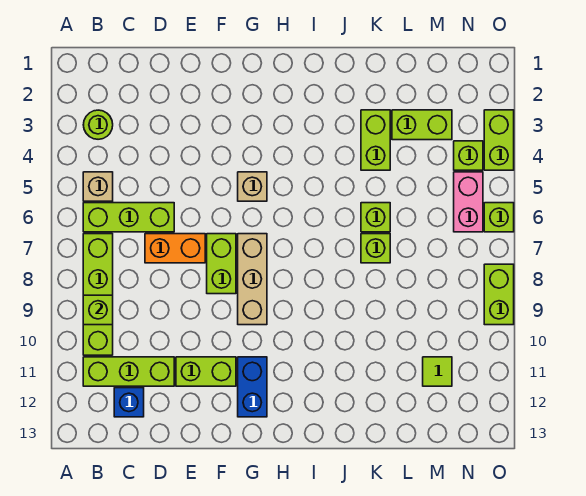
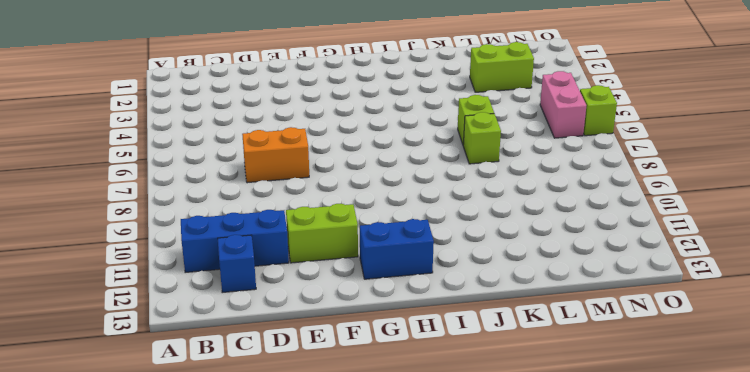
blue brick B11:D11 level 1 -> lime brick B11:D11 level 1
blue brick G12:H12 level 1 -> blue brick G11:G12 level 1
none -> lime round brick B3 level 1
none -> tan brick B5 level 1
none -> lime brick B6:D6 level 1

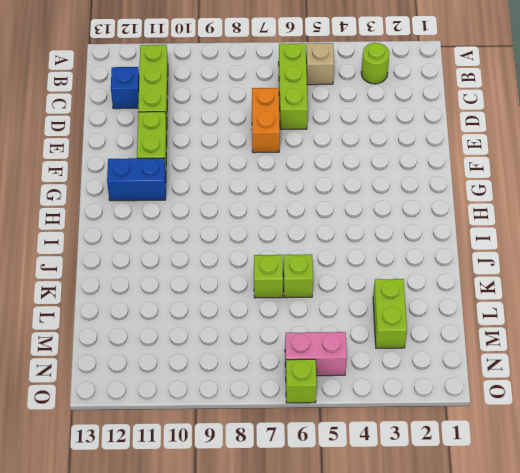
none -> lime brick B7:B10 level 1
none -> lime brick F7:F8 level 1
none -> tan brick G5 level 1

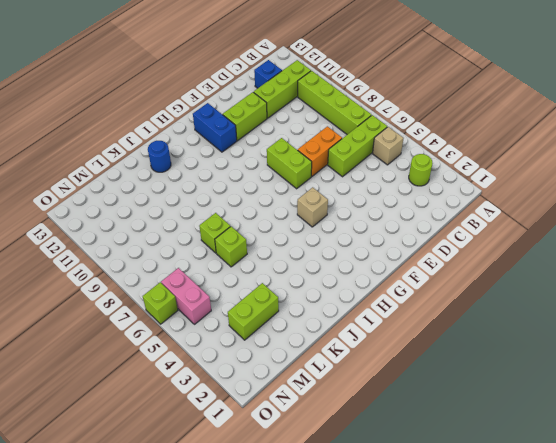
blue round brick J12 level 1 -> none
none -> tan brick G7:G9 level 1
none -> lime brick K3:K4 level 1
none -> lime tile M11 level 1

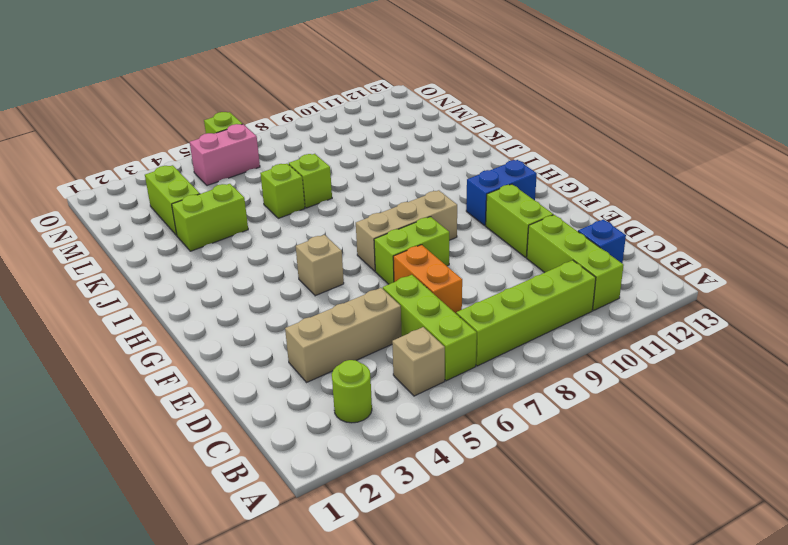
tan brick D3:D5 level 1 -> none
none -> lime tile M11 level 1
none -> lime brick N4 level 1
none -> lime brick O3:O4 level 1

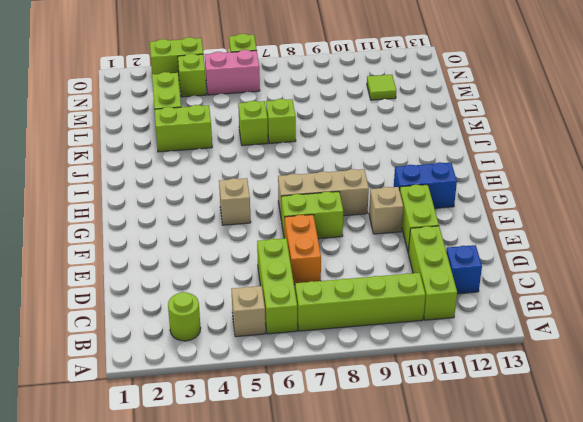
tan brick F10 level 1 -> none
none -> lime brick O8:O9 level 1
none -> lime brick B9 level 2

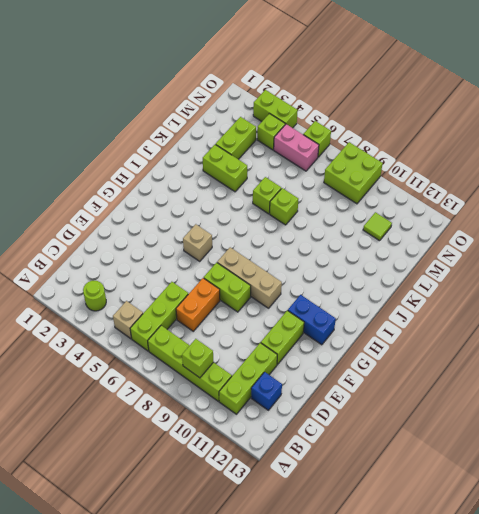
lime brick N8:O9 level 1 -> lime brick O8:O9 level 1

